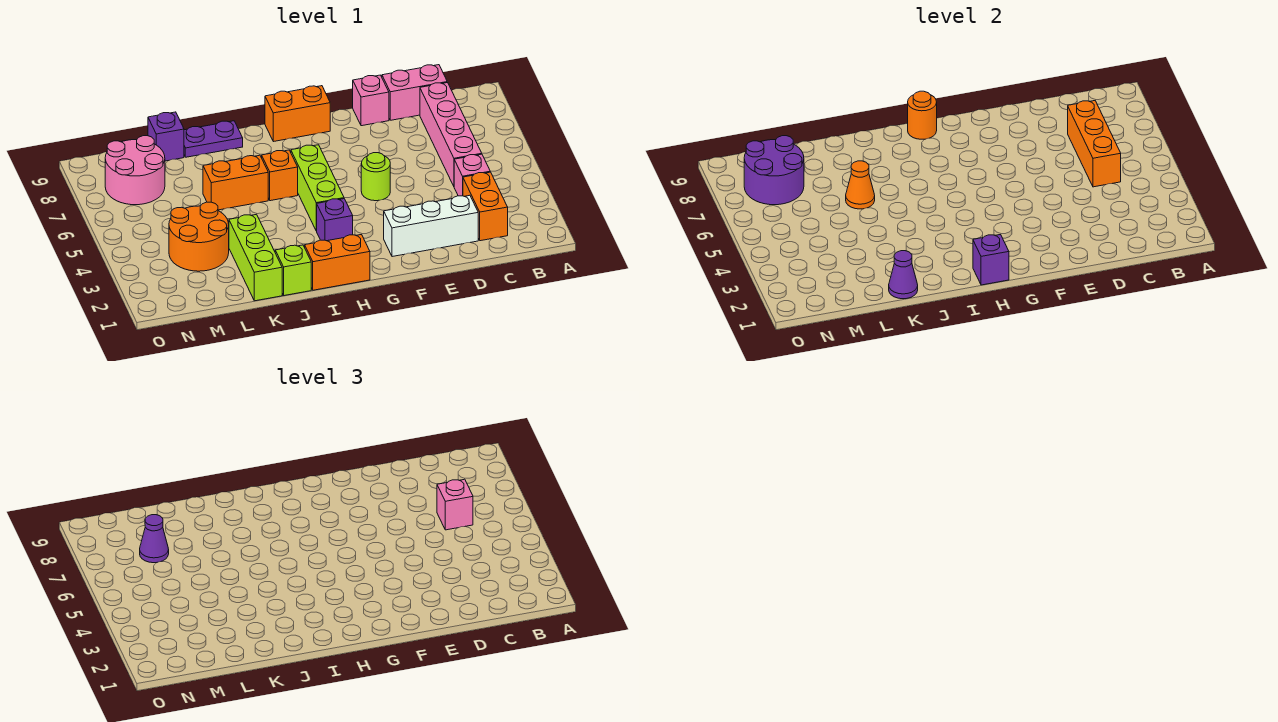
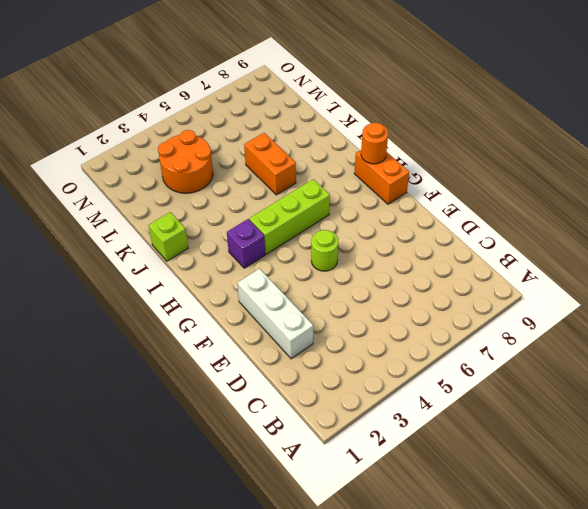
none -> orange brick C2:C3 level 1
none -> pink brick C4 level 1
none -> pink brick C5:C8 level 1

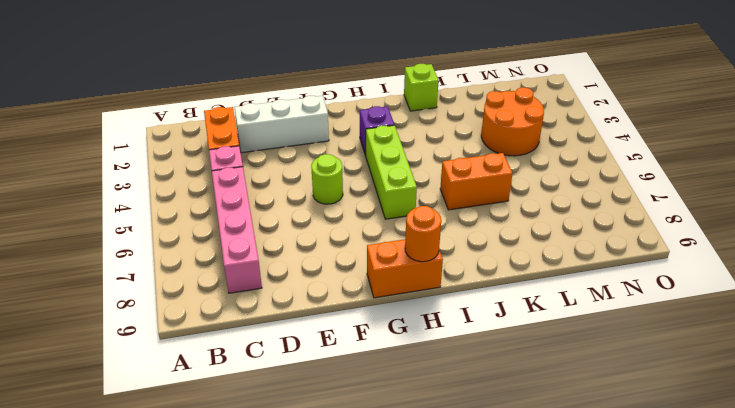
none -> pink brick C9:D9 level 1
none -> pink brick E9 level 1
none -> orange brick H1:I1 level 1

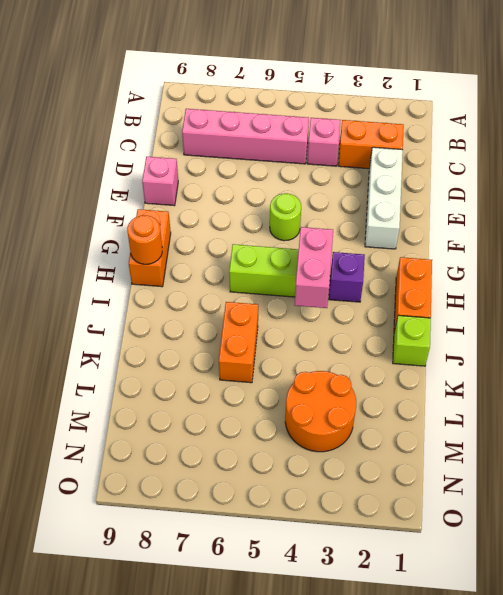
pink brick H4:I4 level 2 -> pink brick C9:D9 level 1
none -> orange brick I6 level 1
none -> purple plate J9:K9 level 1
none -> lime brick K1:K3 level 1

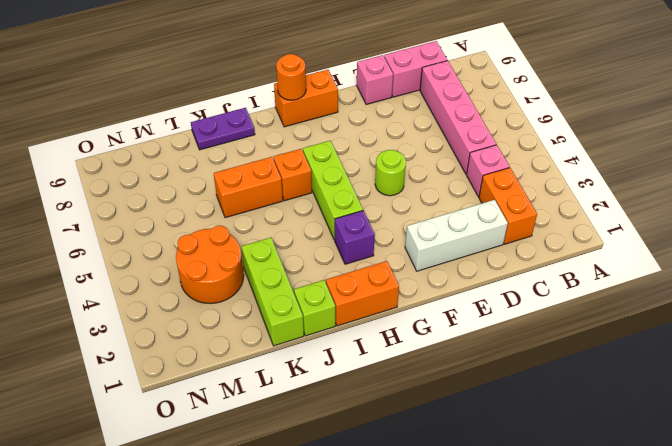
none -> purple brick L9 level 1
none -> pink round brick M7:N8 level 1
none -> orange brick C5:C7 level 2

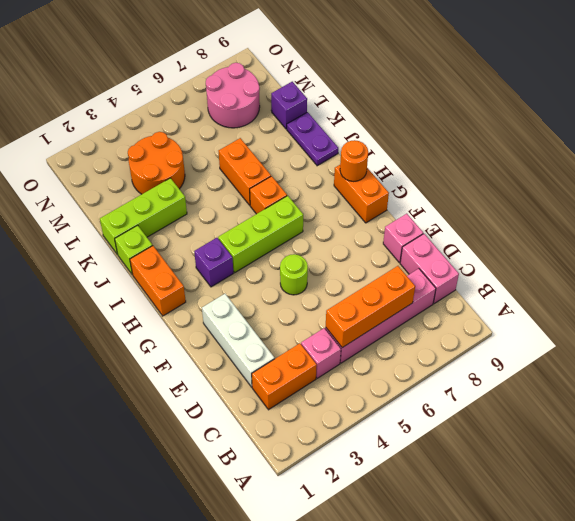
none -> purple brick H1 level 2
none -> purple cone K1 level 2
none -> orange cone K6 level 2

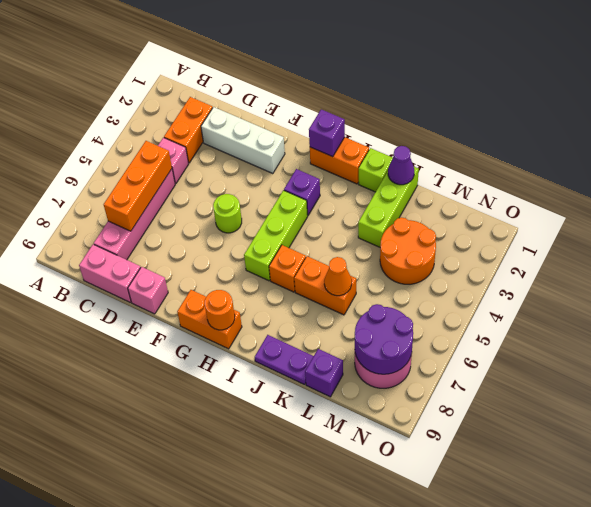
none -> pink brick C6 level 3
none -> purple cone M7 level 3

